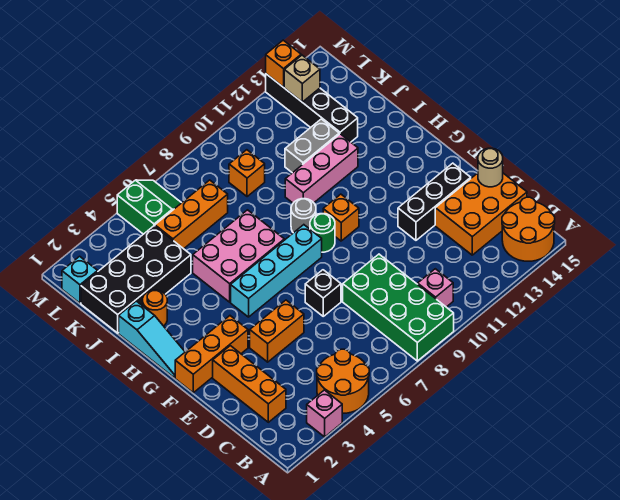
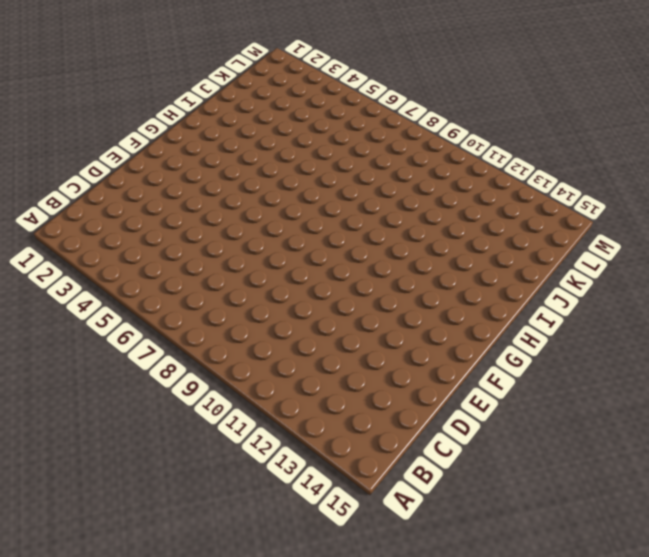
none -> pink brick A3 level 1
none -> orange round brick A4:B5 level 1
none -> green brick A8:D9 level 1

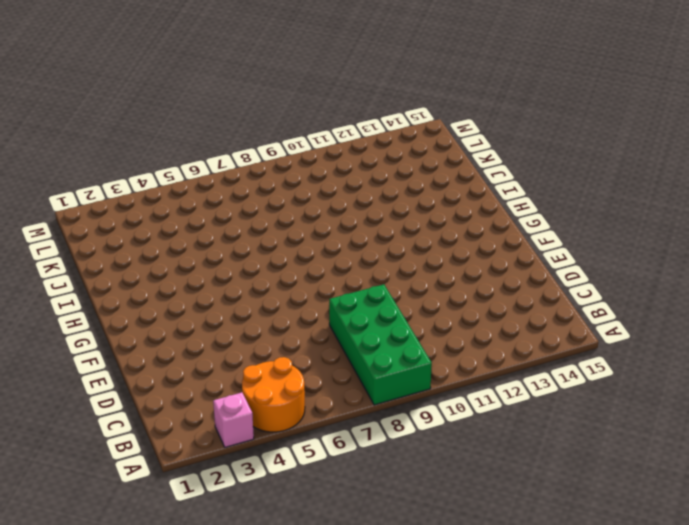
none -> orange round brick A14:B15 level 1
none -> pink brick B10 level 1
none -> orange brick C2:E2 level 1

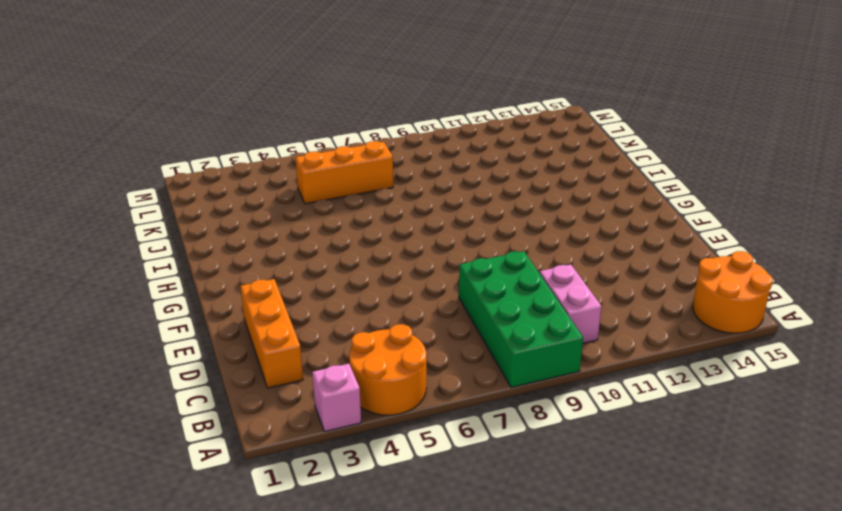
pink brick B10:C10 level 1 -> pink brick B10 level 1
none -> orange brick C13:D15 level 1
none -> orange brick E4:E5 level 1
none -> black brick E7 level 1

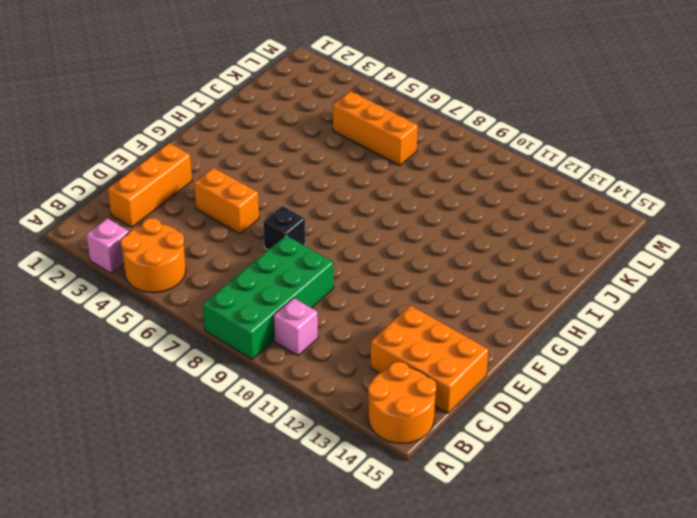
none -> black brick E12:E14 level 1
none -> orange brick F1:F3 level 1
none -> cyan slope G1:I1 level 1 top I

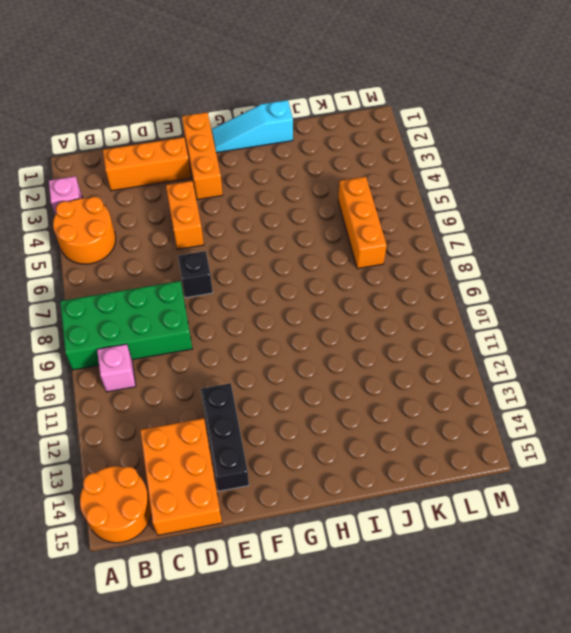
none -> cyan brick G5:G8 level 1
none -> green round brick G9 level 1
none -> orange brick G10 level 1

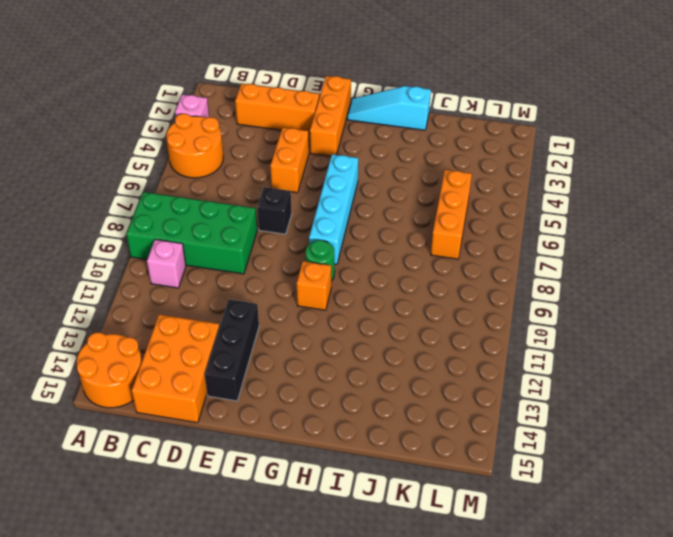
none -> pink brick H5:I7 level 1
none -> grey round brick H9 level 1
none -> orange round brick I2 level 1

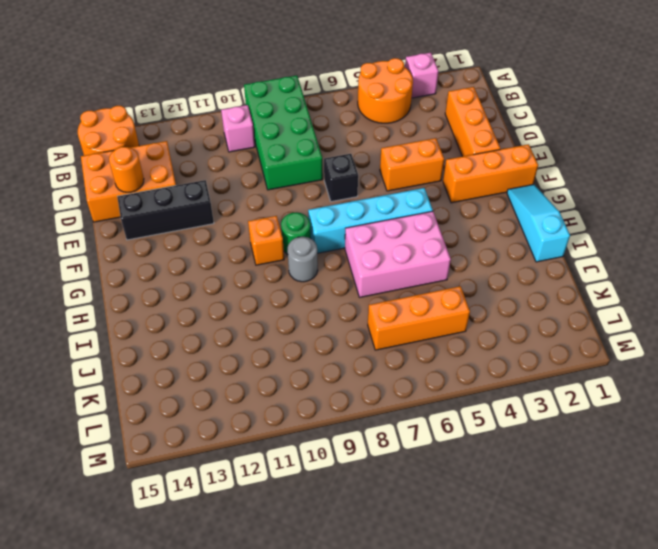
orange round brick D14 level 2 -> orange round brick I2 level 1
none -> pink brick I10:I12 level 1
none -> black brick J1:K4 level 1
none -> grey brick J11:J12 level 1

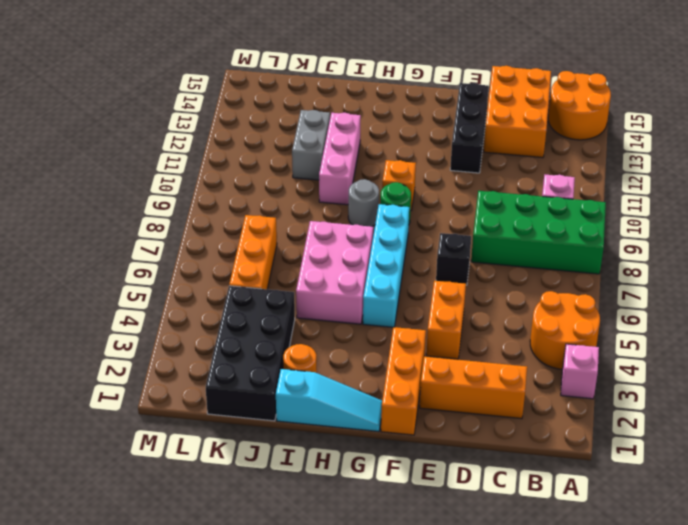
none -> black brick J13:M13 level 1
none -> orange brick K9 level 1
none -> cyan brick L1 level 1

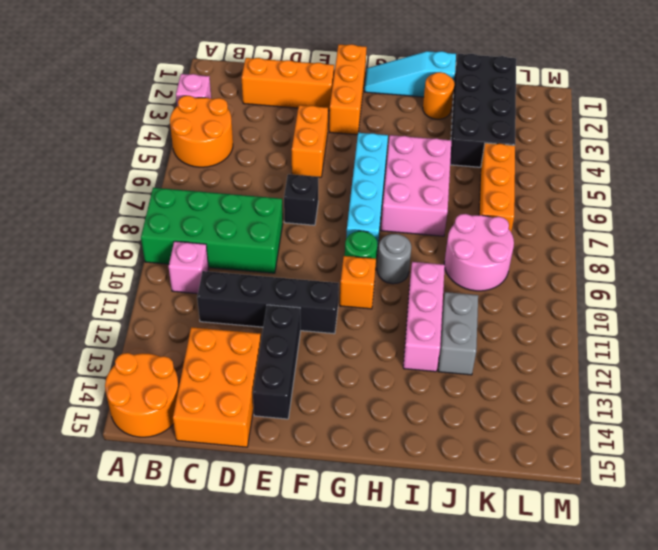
black brick C11:F11 level 1 -> black brick J13:M13 level 1
pink round brick J8:K9 level 1 -> orange brick K9 level 1
none -> cyan brick L1 level 1
none -> green slope L5:M6 level 1 top 5
none -> tan round brick D15 level 2

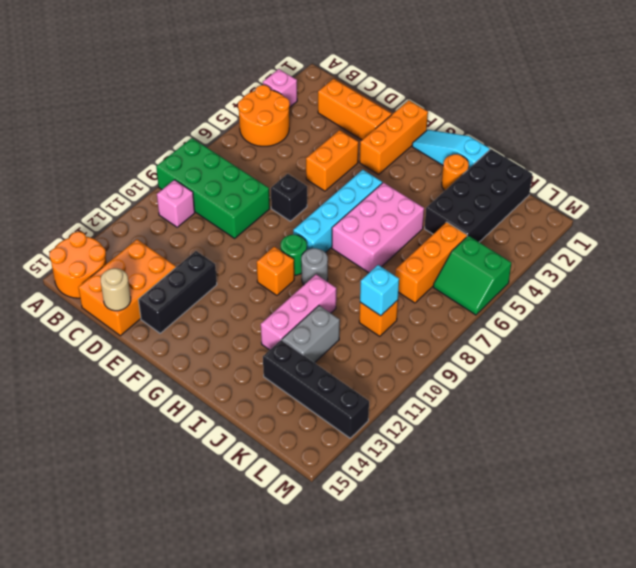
cyan brick K9 level 2 -> cyan brick L1 level 1
none -> tan brick L13 level 2
none -> orange brick M13 level 2

